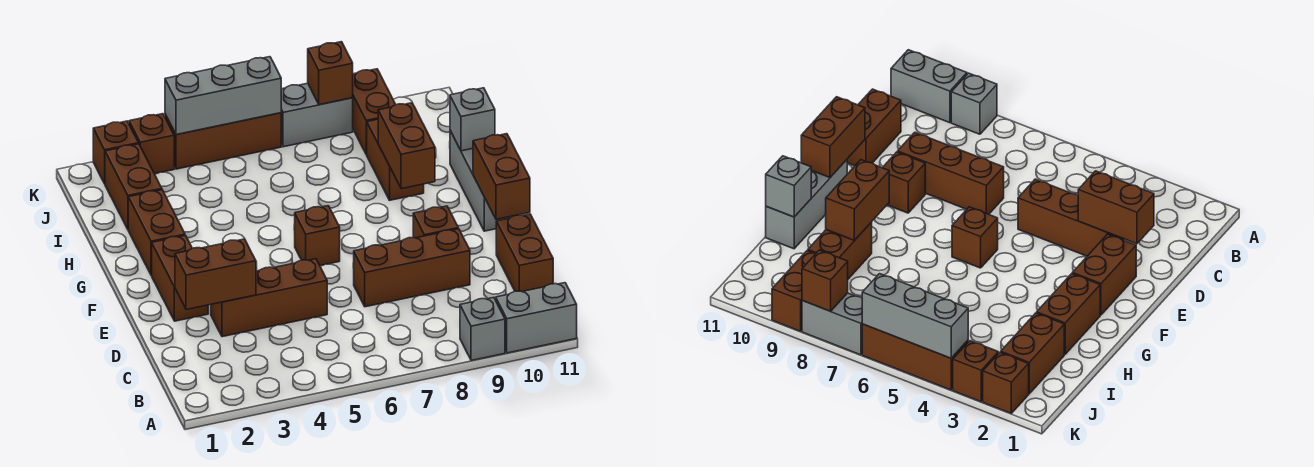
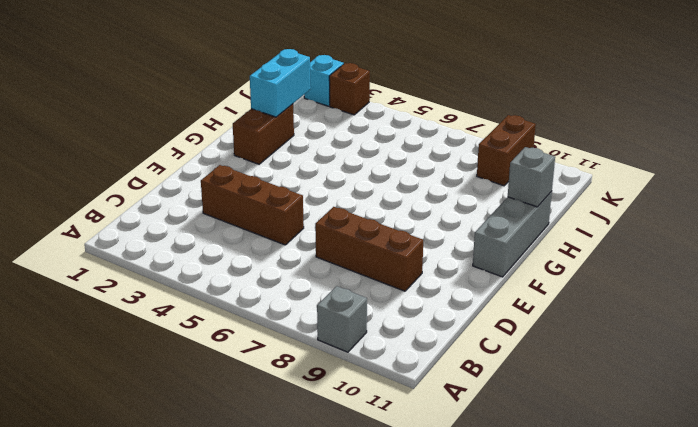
cyan brick H2:I2 level 2 -> none
cyan brick K2 level 1 -> brown brick K2 level 1
none -> grey brick A10:A11 level 1
none -> brown brick C11:D11 level 1
none -> brown brick E2:F2 level 1

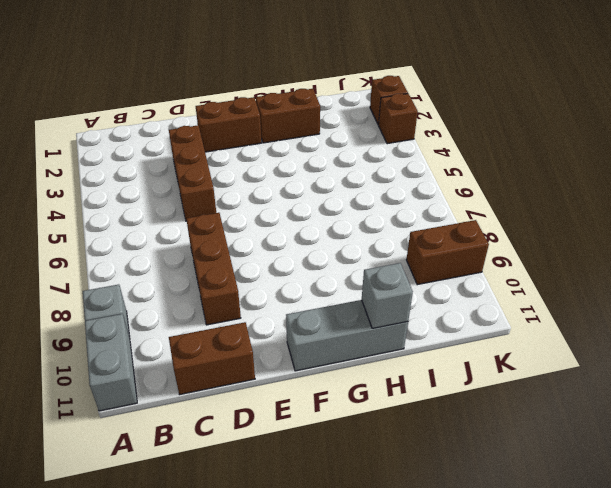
none -> brown brick E9 level 1
none -> brown brick F6 level 1
none -> brown brick H9:I9 level 1

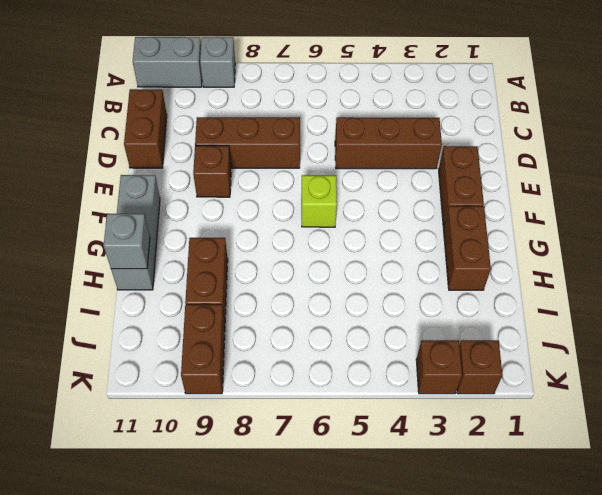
lime brick F6 level 1 -> brown brick F6 level 1
none -> brown brick I2:J2 level 1
none -> brown brick K4:K6 level 1
none -> grey brick K7:K8 level 1

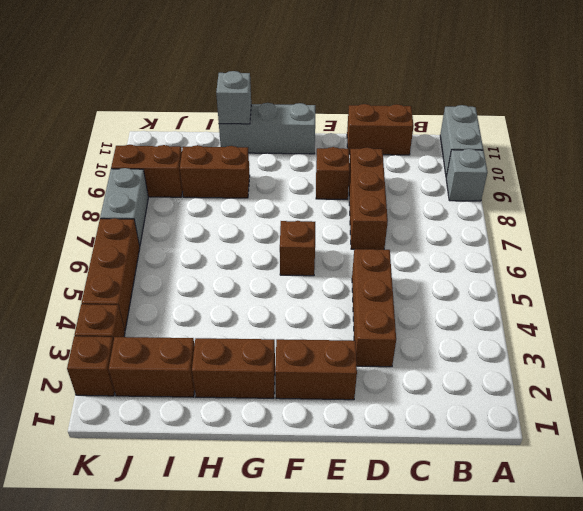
none -> brown brick D2:D3 level 2
none -> brown brick E11:F11 level 2
none -> brown brick G9:H9 level 2

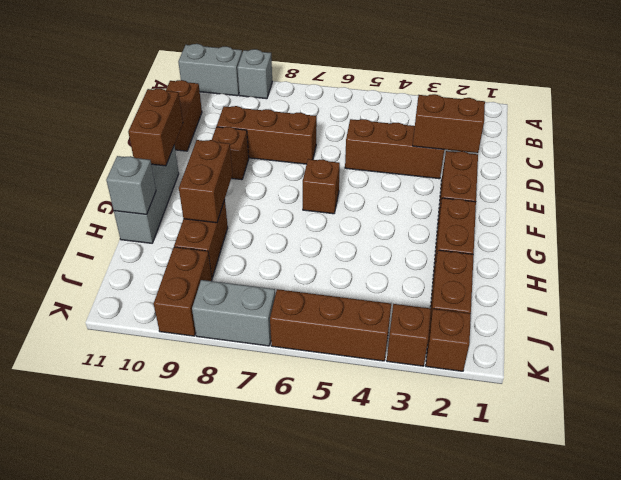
none -> grey brick K4:K6 level 2
none -> brown brick K8 level 2

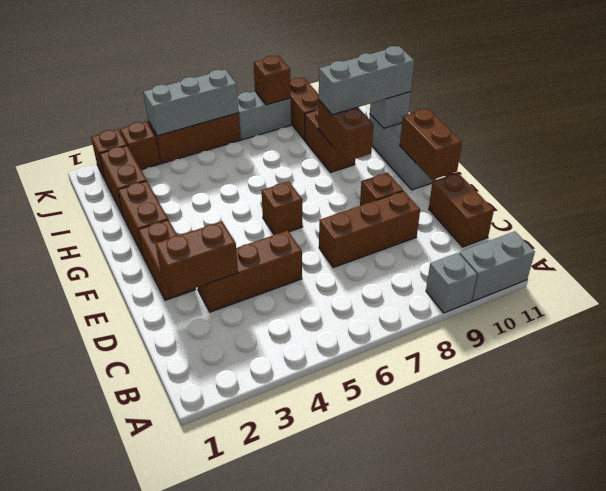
grey brick H9:H11 level 3 -> none

